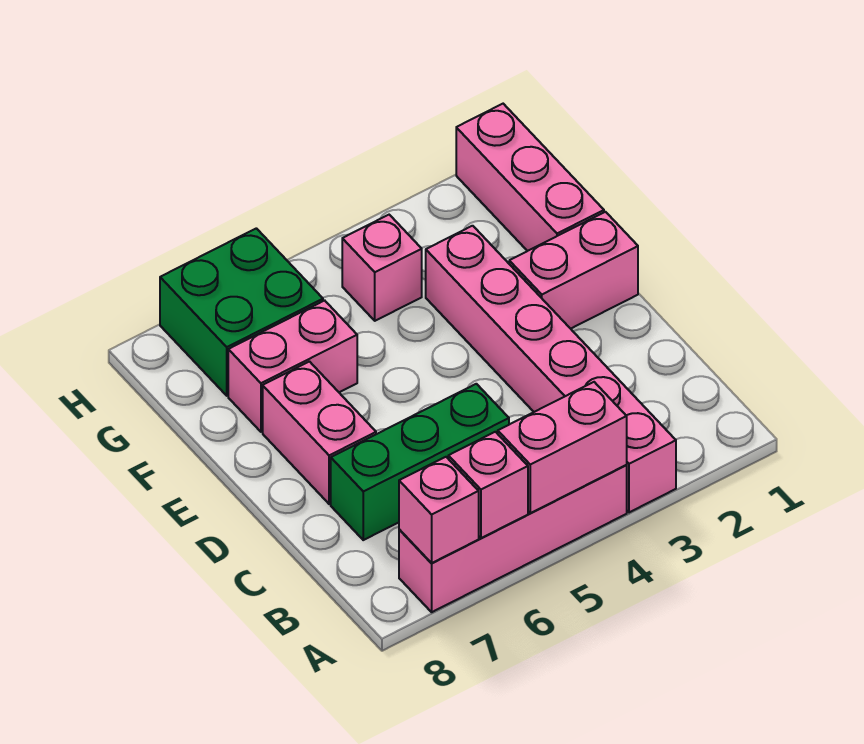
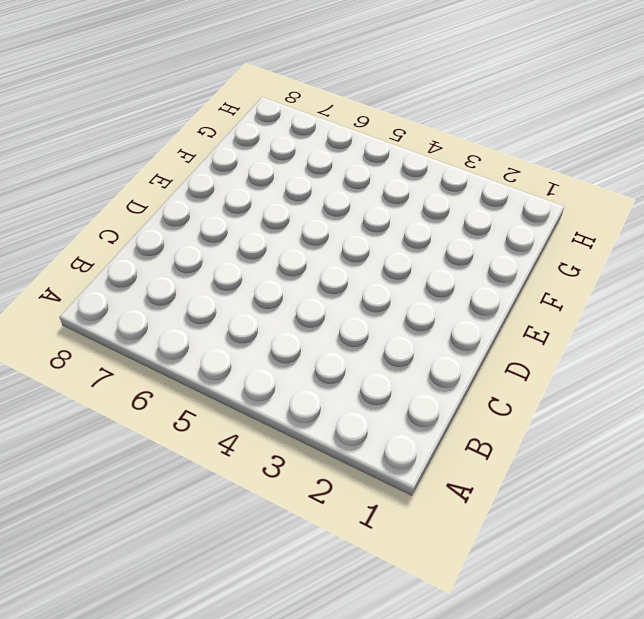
none -> pink brick A3:F3 level 1
none -> pink brick A4:A7 level 1
none -> green brick C5:C7 level 1

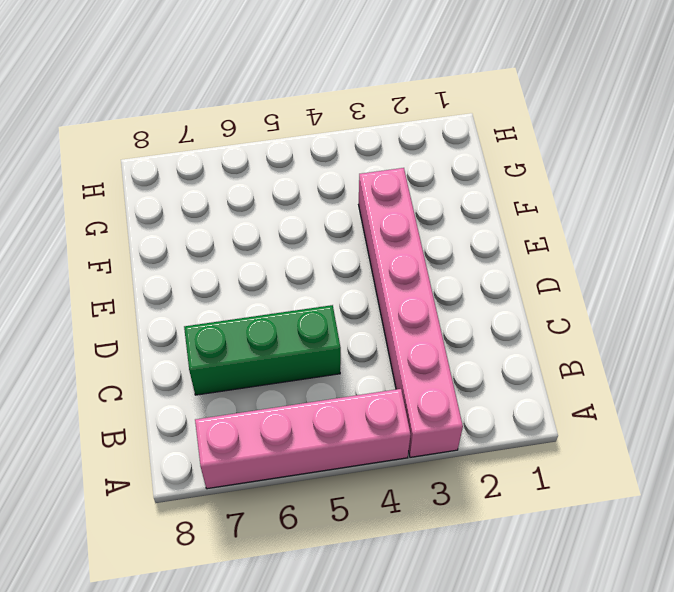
none -> pink brick D7:E7 level 1
none -> pink brick E1:E2 level 1
none -> pink brick F1:H1 level 1

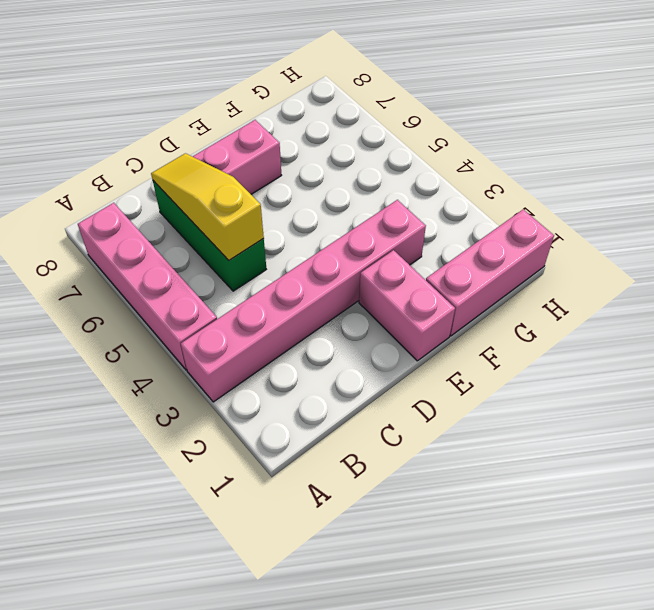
yellow slope C5:C7 level 2 top 5 -> none
none -> pink brick F6:F7 level 1
none -> pink brick G4 level 1
none -> green brick G6:H7 level 1

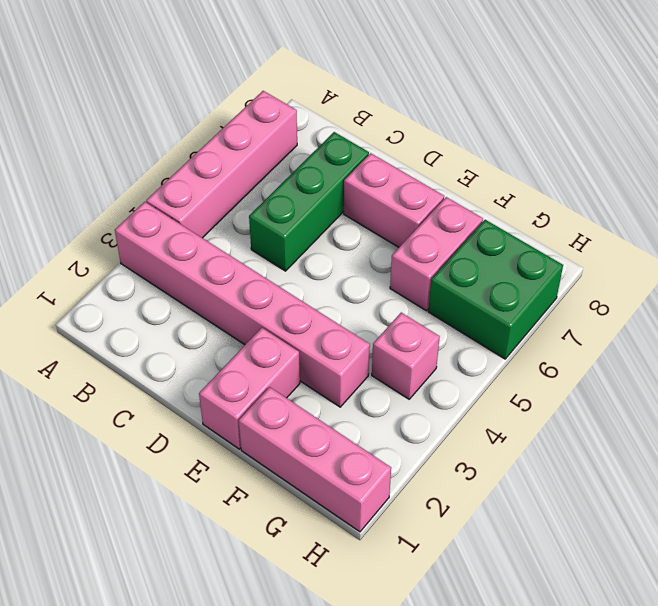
none -> pink brick A4:A5 level 2
none -> pink brick A6 level 2
none -> pink brick A7 level 2

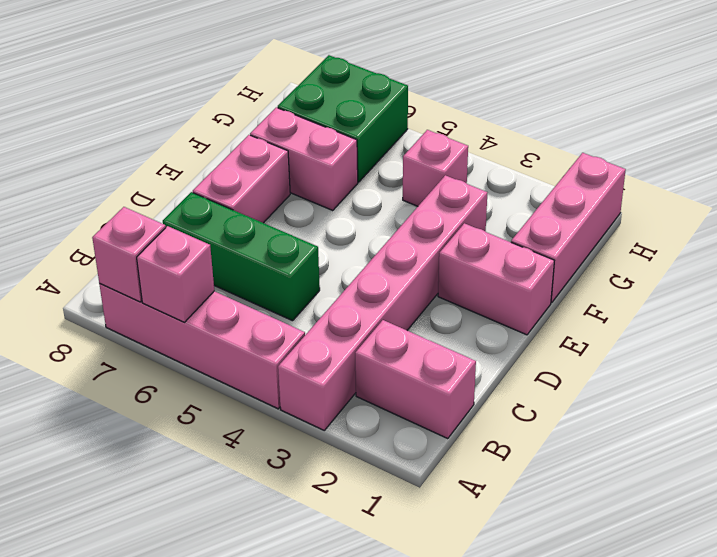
pink brick B1:B2 level 1 -> pink brick A4:A5 level 2

